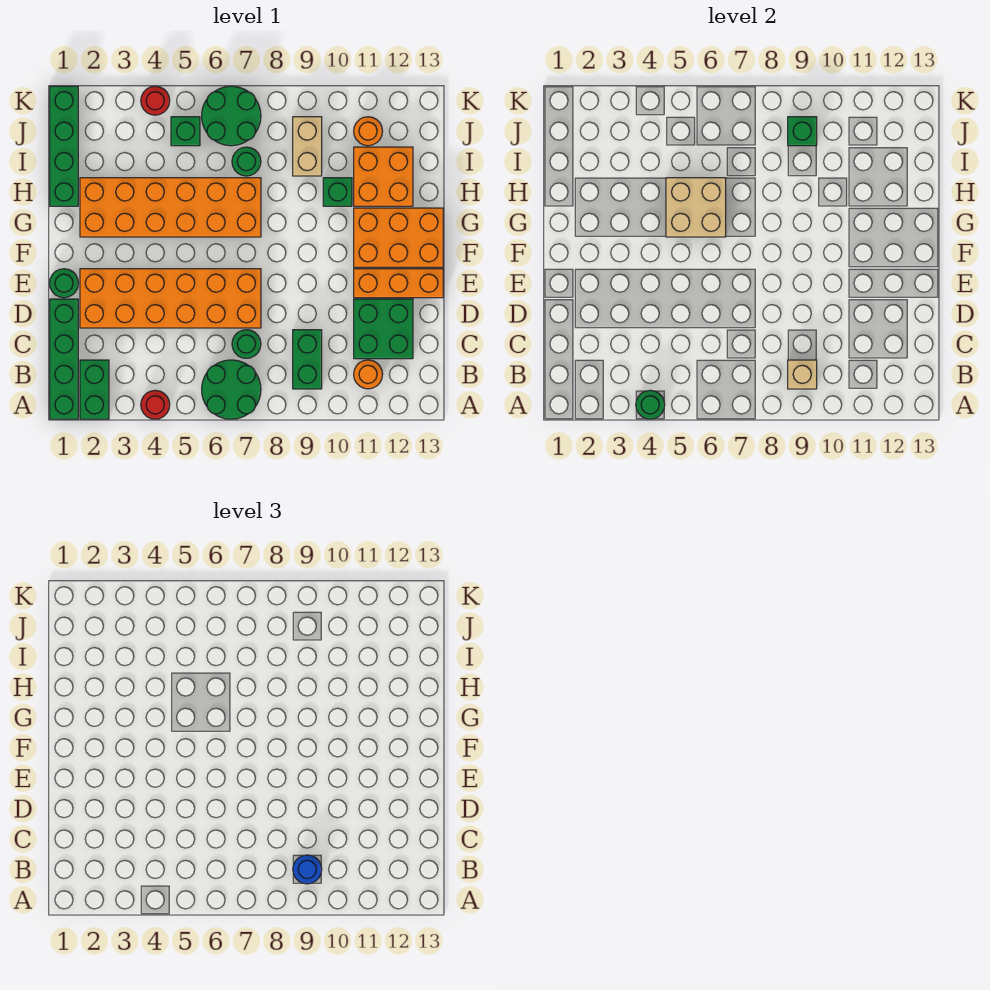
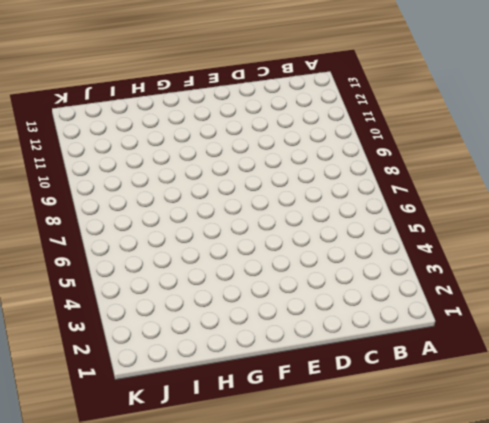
none -> green brick A1:D1 level 1
none -> green brick A2:B2 level 1
none -> red round brick A4 level 1

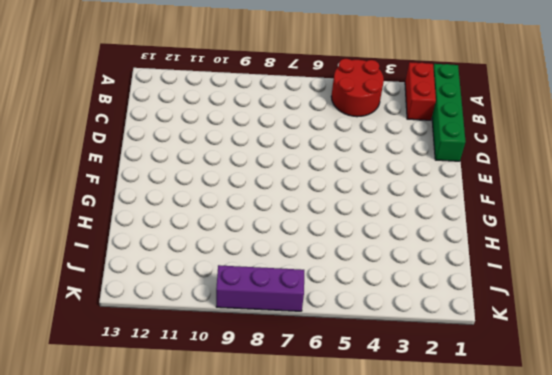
red brick A2:B2 level 1 -> green brick A2:B2 level 1
red round brick A4:B5 level 1 -> red round brick A4 level 1
purple brick K7:K9 level 1 -> green round brick J6:K7 level 1
none -> green round brick A6:B7 level 1
none -> green brick B9:C9 level 1
none -> orange round brick B11 level 1

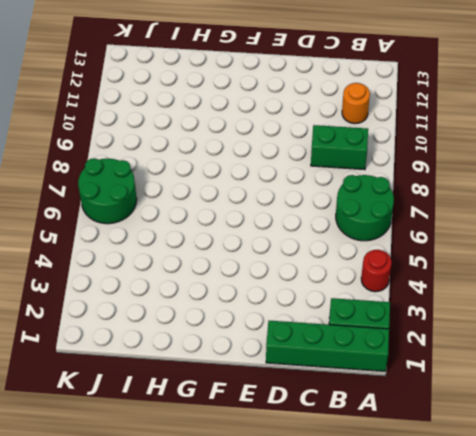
none -> green round brick C7 level 1
none -> green brick C11:D12 level 1
none -> orange brick D2:E7 level 1

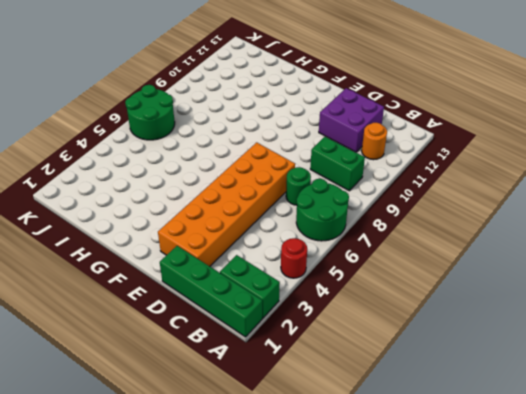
purple brick C11:D12 level 1 -> green brick C11:D12 level 1
none -> green round brick E1 level 1
none -> orange brick E11:E13 level 1
none -> orange brick F11:G13 level 1

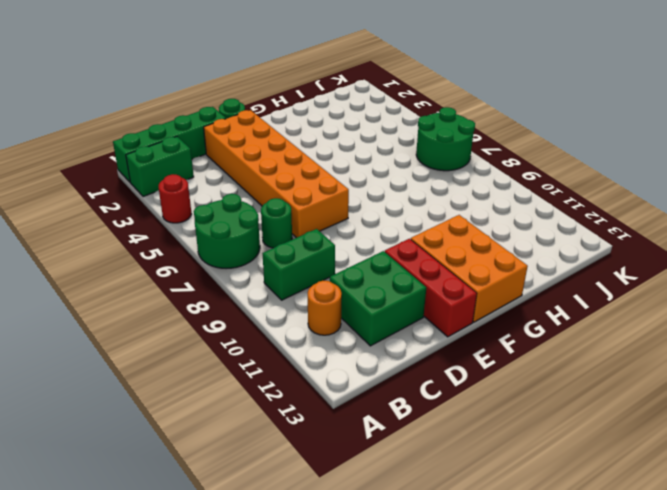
red brick E11:E13 level 1 -> orange brick E11:E13 level 1
none -> orange brick G2:H7 level 1
none -> green brick H1:K1 level 1
none -> green brick H10 level 1

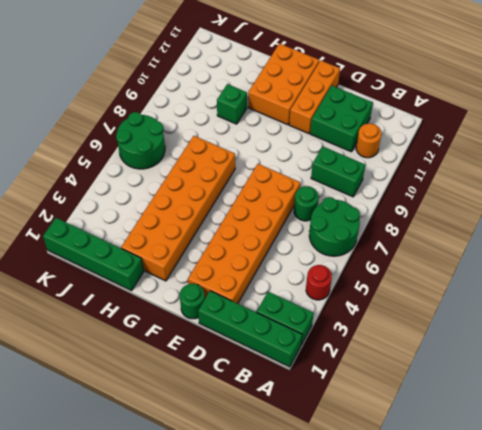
none -> orange brick H11:I12 level 1
none -> green round brick I7 level 1
none -> tan brick I9:J9 level 1

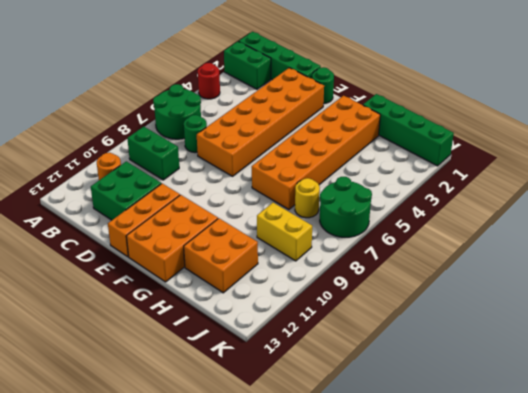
yellow round brick I7 level 1 -> green round brick I7 level 1
yellow brick I9:J9 level 1 -> tan brick I9:J9 level 1
none -> green brick H10 level 1
none -> green brick J5 level 1
none -> orange round brick J11 level 1

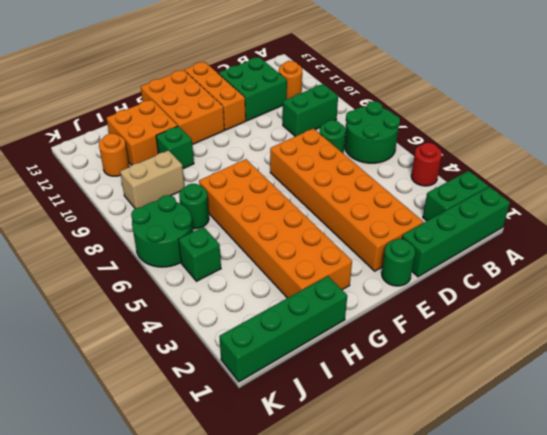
none -> red round brick K4 level 1
none -> green round brick A4 level 2
none -> tan brick B9 level 2

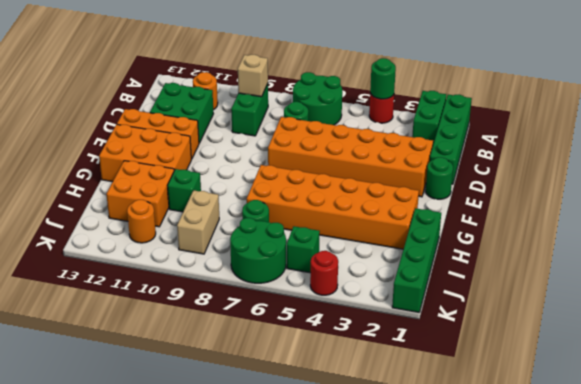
none -> tan brick G5:H6 level 2
none -> green brick J9 level 2
none -> blue round brick B9 level 3

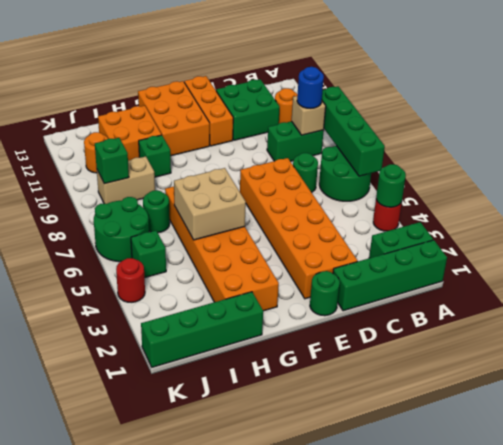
green brick A6:A9 level 2 -> none

